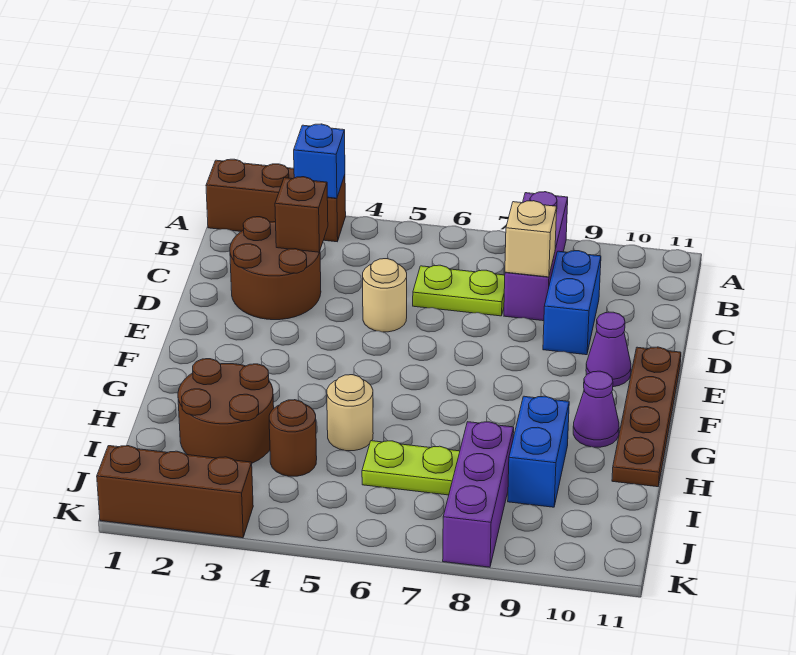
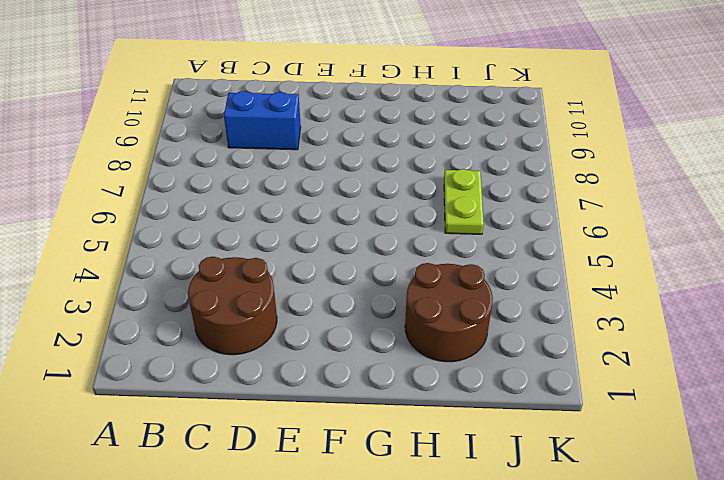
none -> brown brick A1:A3 level 1
none -> purple brick A8:C8 level 1
none -> lime plate C6:C7 level 1

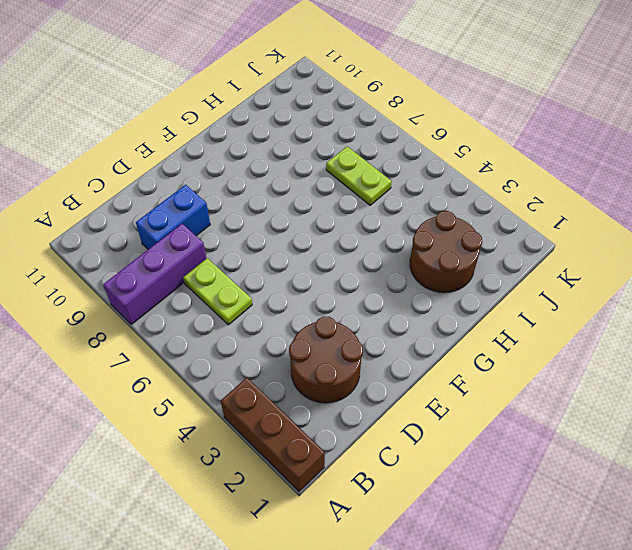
none -> tan round brick D5 level 1
none -> purple cone E10 level 1
none -> brown plate E11:H11 level 1

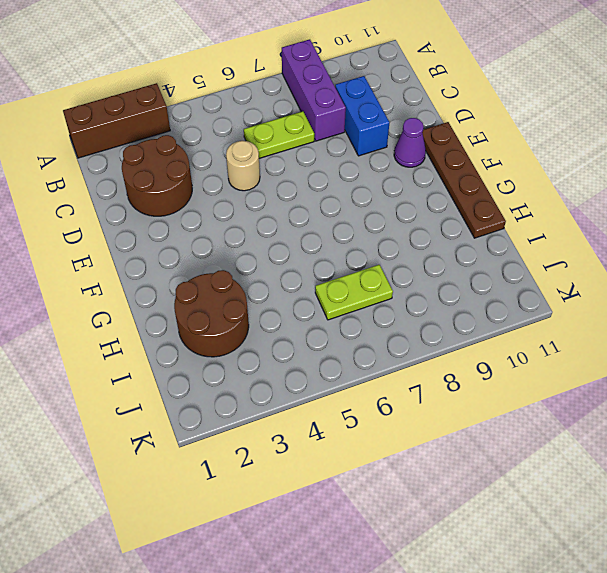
none -> purple cone G10 level 1
none -> tan round brick H5 level 1
none -> blue brick H9:I9 level 1

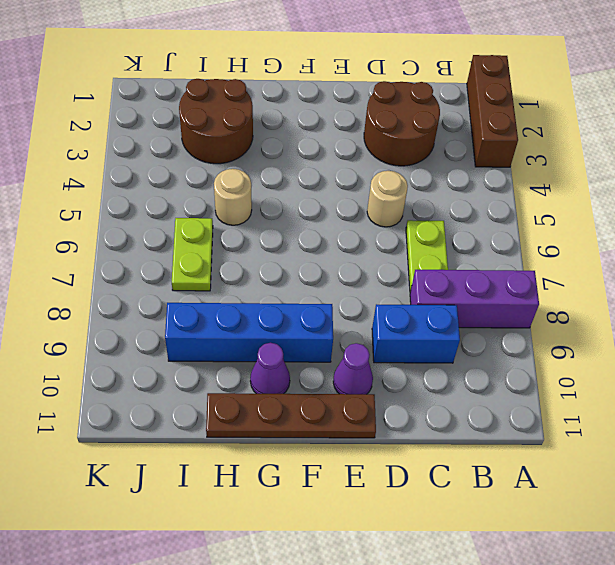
blue brick F9:I9 level 1 -> blue brick H9:I9 level 1
none -> brown round brick I4 level 1
none -> purple brick I8:K8 level 1
none -> brown brick K1:K3 level 1

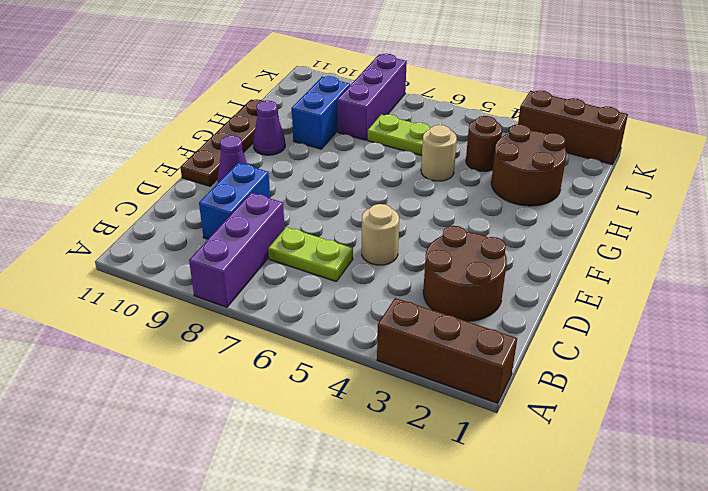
none -> blue brick A3 level 2
none -> brown brick C3 level 2
none -> tan brick C8 level 2

